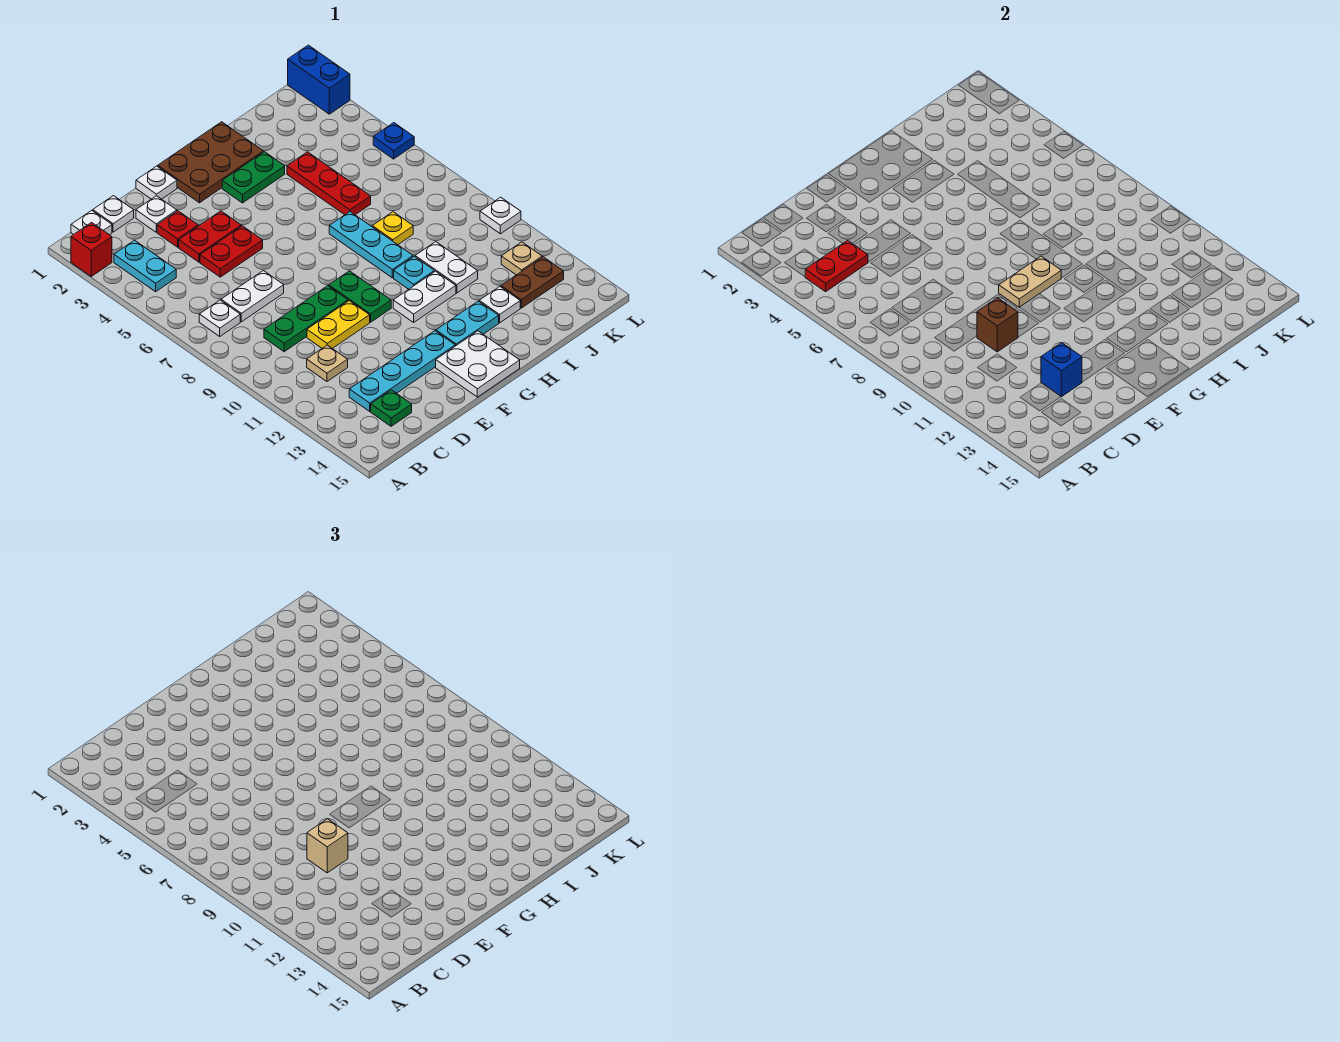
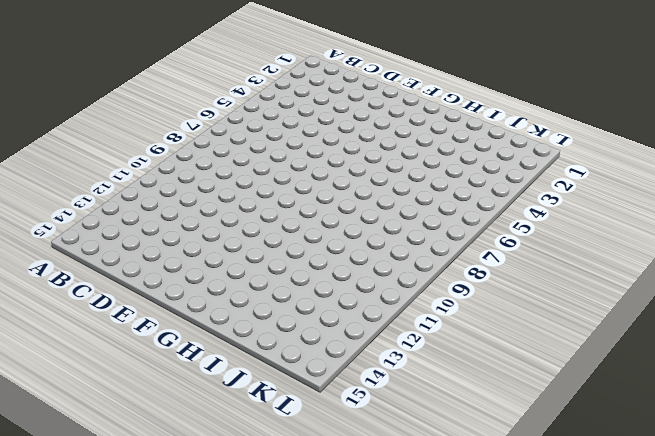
none -> red brick A2 level 1
none -> white plate B1 level 1
none -> cyan plate B3:B4 level 1
none -> white plate B7 level 1

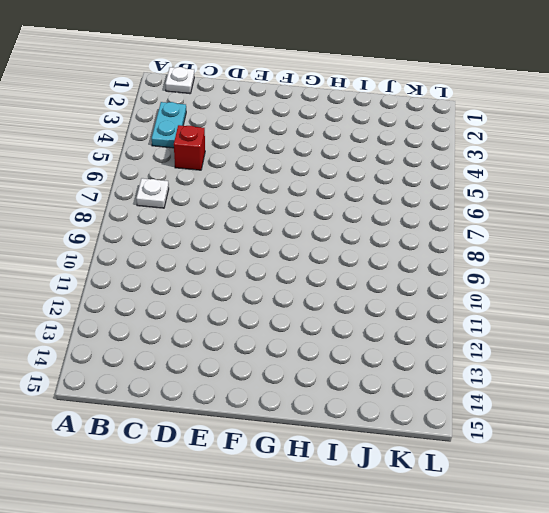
red brick C5 level 1 -> red brick A2 level 1
none -> white plate C1 level 1
none -> white plate C7:D7 level 1
none -> green plate C9:E9 level 1
none -> tan plate C11 level 1

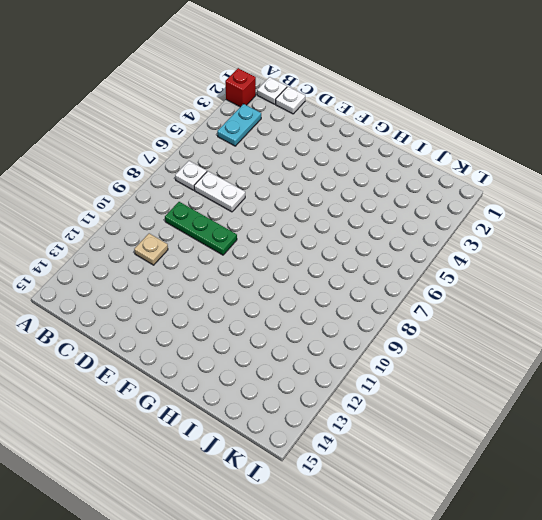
none -> cyan plate C13:F13 level 1
none -> green plate C14 level 1
none -> white plate D2 level 1
none -> red plate D3 level 1

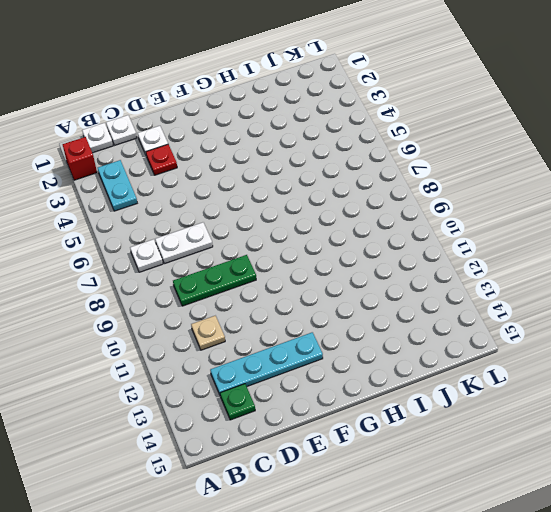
none -> red plate D4:E4 level 1
none -> red plate D5:E5 level 1
none -> yellow plate D10:E10 level 1
none -> white plate E1 level 1

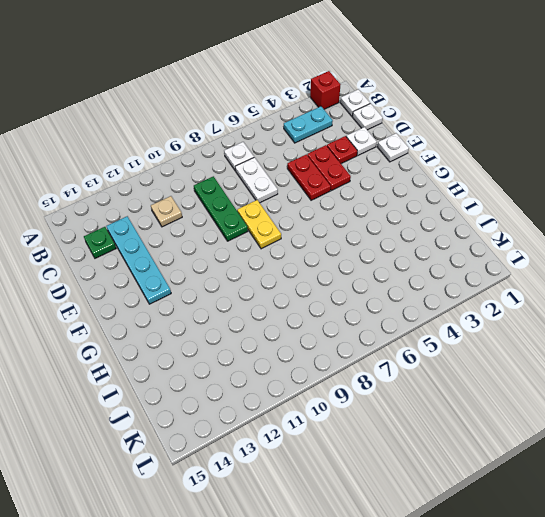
yellow plate E8:F8 level 1 -> yellow plate D10:E10 level 1
none -> brown plate F1:H2 level 1
none -> green plate F9:F10 level 1
none -> white plate F14:G15 level 1
none -> green plate G3:H3 level 1

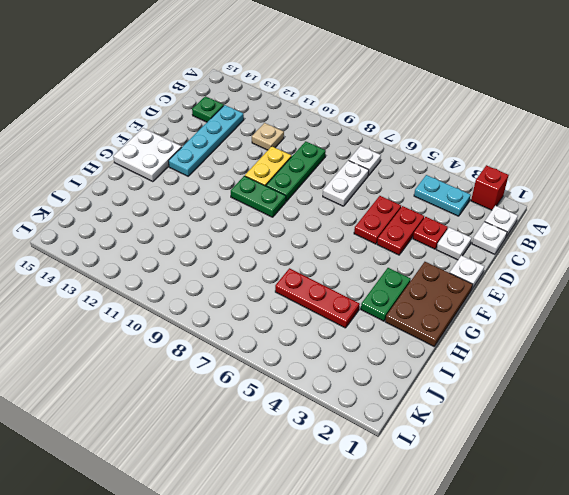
none -> white plate G11:H11 level 1
none -> cyan plate G13:H13 level 1
none -> cyan plate H7:H9 level 1
none -> cyan plate H10 level 1

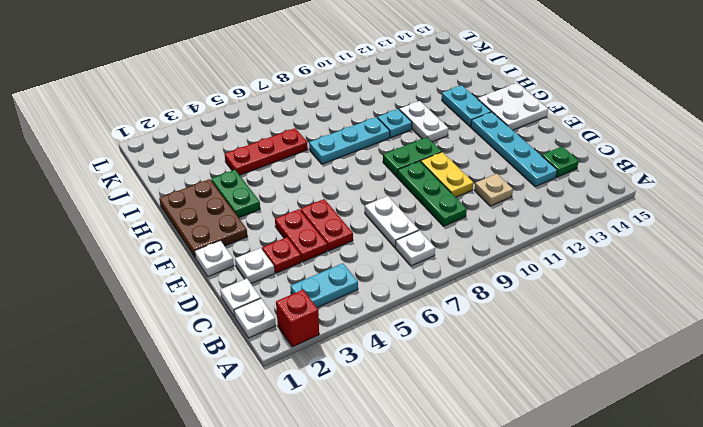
none -> yellow plate I8 level 1
none -> white plate I10:I11 level 1
none -> white plate I13 level 1
none -> brown plate J13:K13 level 1

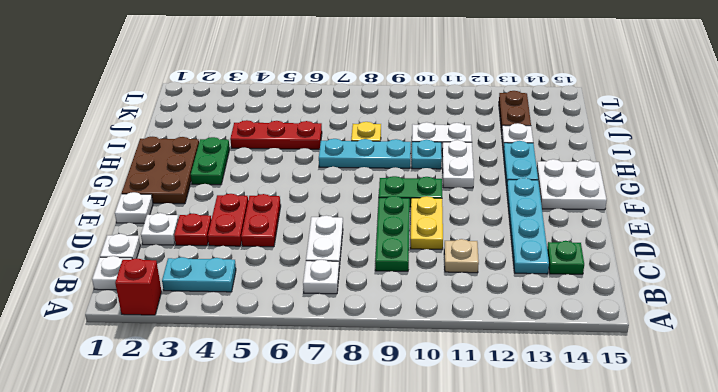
none -> tan plate K12 level 1
none -> blue brick L1:L2 level 1
none -> blue plate L5 level 1
none -> white plate L10 level 1

